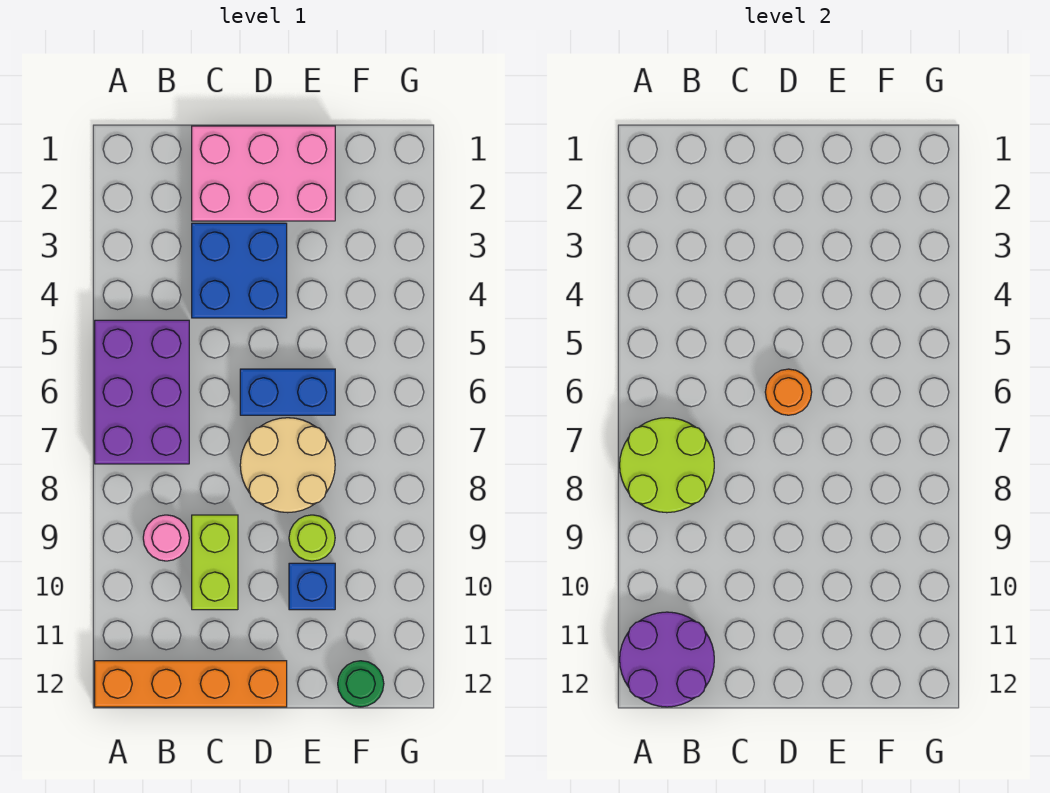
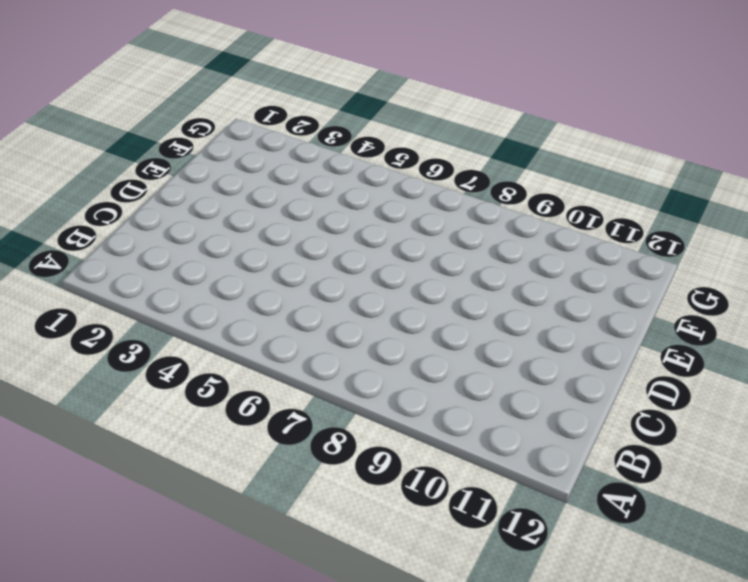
none -> purple brick A5:B7 level 1
none -> orange brick A12:D12 level 1
none -> pink round brick B9 level 1

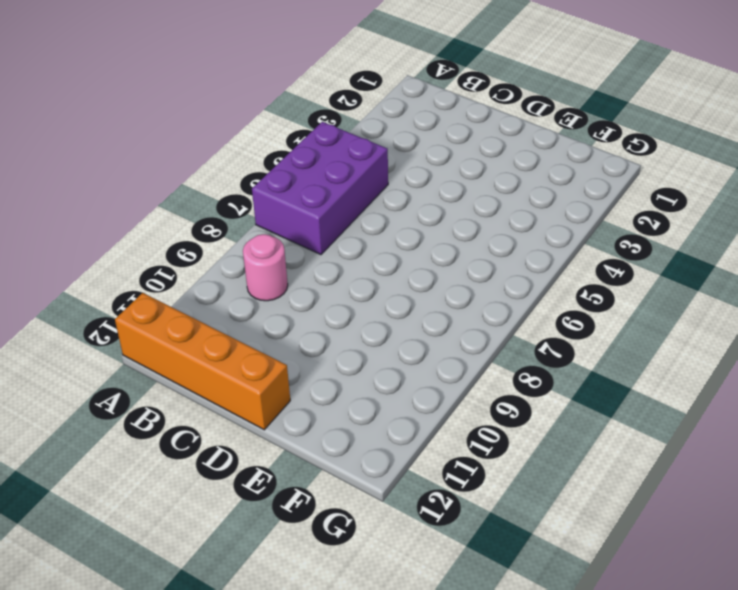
none -> pink brick C1:E2 level 1
none -> blue brick C3:D4 level 1
none -> lime brick C9:C10 level 1

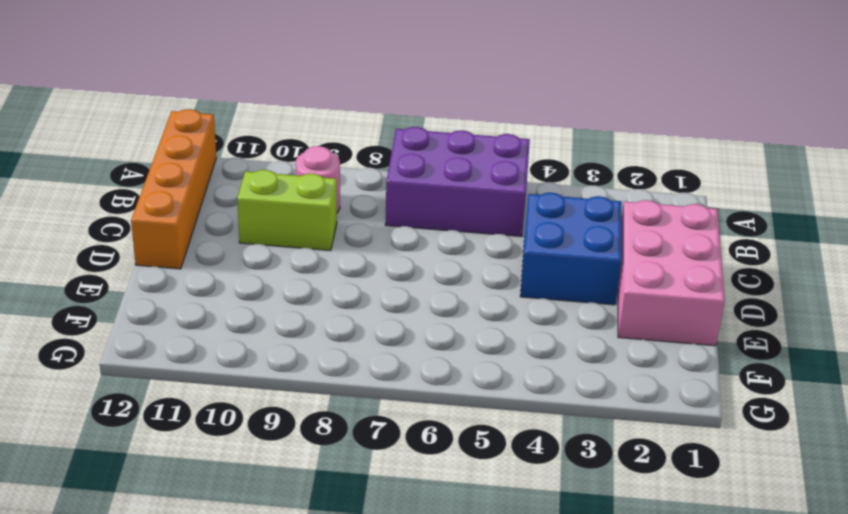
none -> blue brick D6:E6 level 1
none -> tan round brick D7:E8 level 1
none -> lime round brick E9 level 1

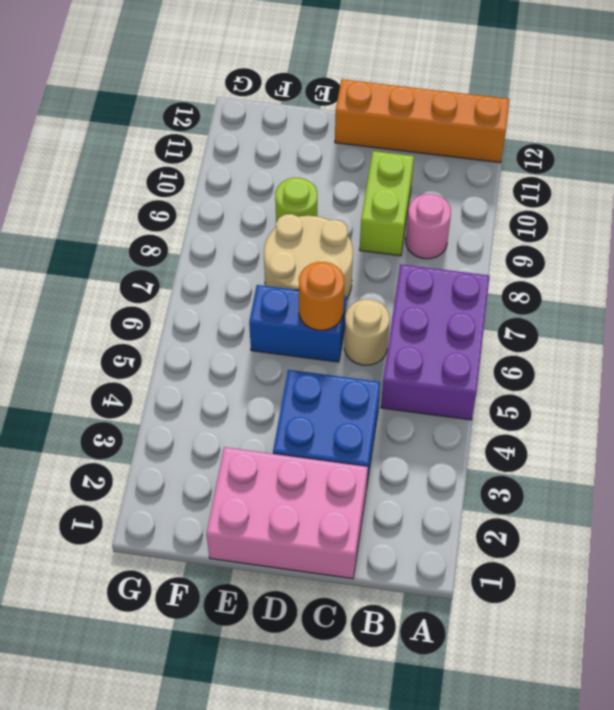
tan round brick C6 level 1 -> none
none -> blue brick E10 level 1
none -> green round brick F12 level 1
none -> lime round brick A7:B8 level 2

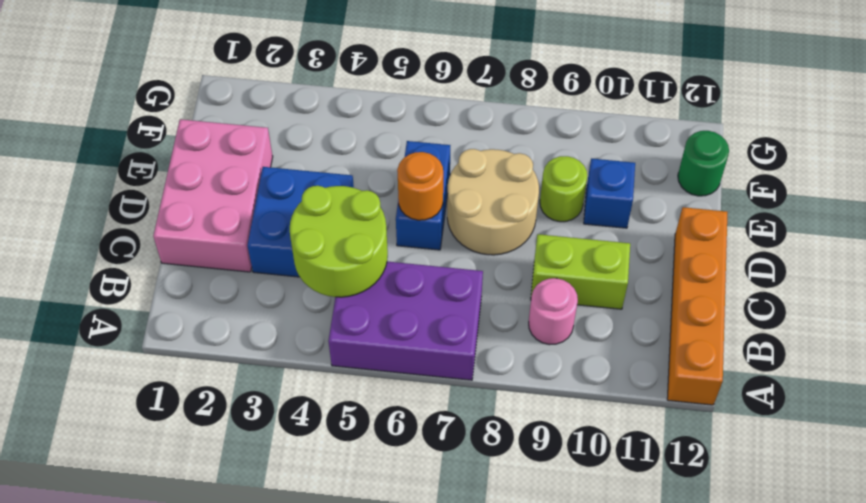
lime round brick B4:C5 level 2 -> lime round brick A7:B8 level 2
none -> purple round brick A11:B12 level 2

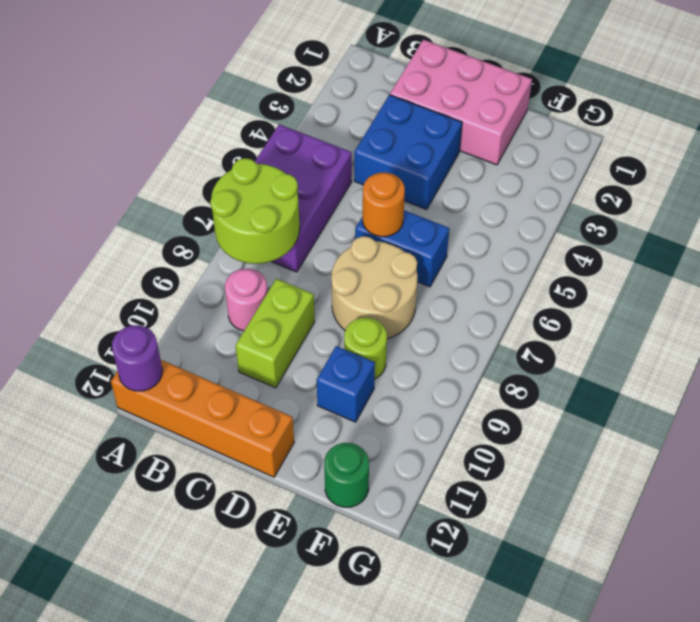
purple round brick A12 level 2 -> purple round brick A11:B12 level 2

